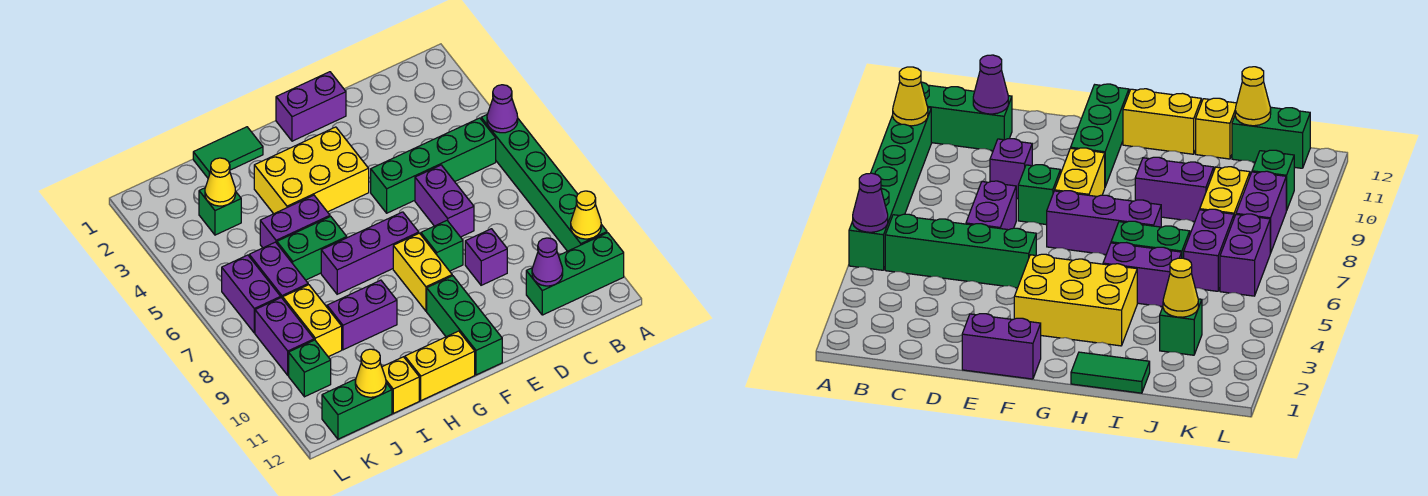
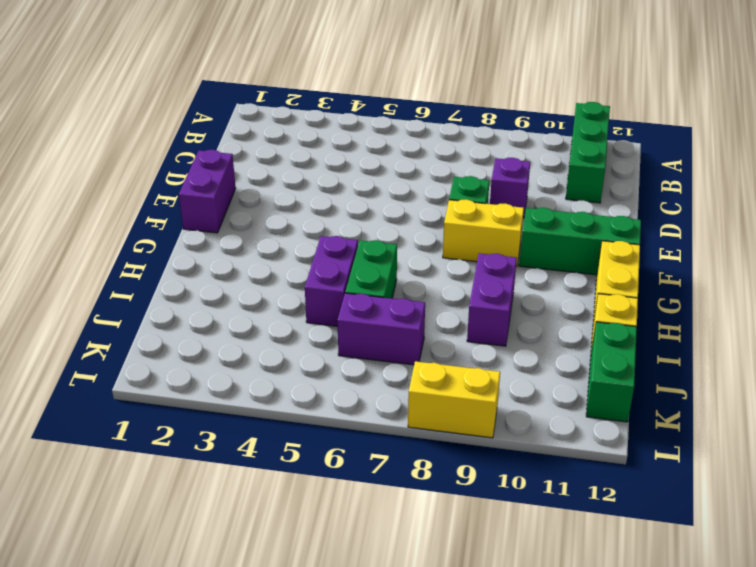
yellow brick L8:L9 level 1 -> yellow brick J8:J9 level 1
none -> green brick A5:A10 level 1
none -> green brick B5:E5 level 1
none -> purple brick D6:D7 level 1

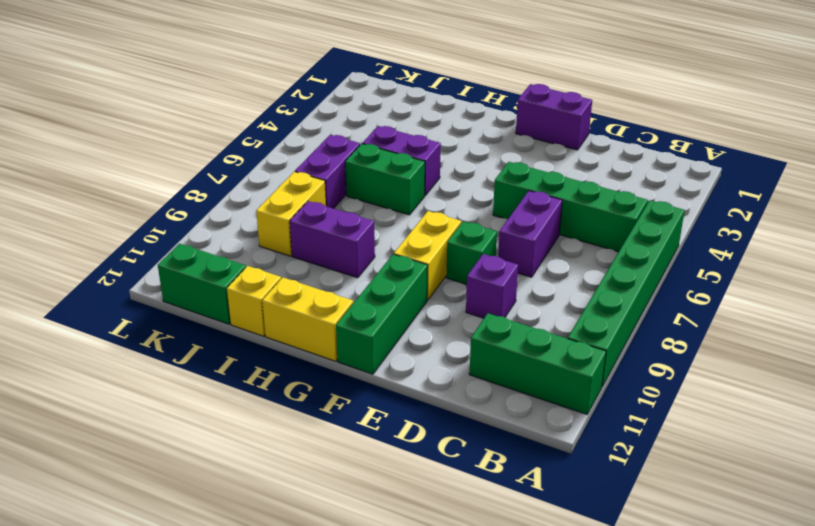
none -> yellow brick F3:H4 level 1
none -> purple brick F7:H7 level 1
none -> green tile H1:I1 level 1

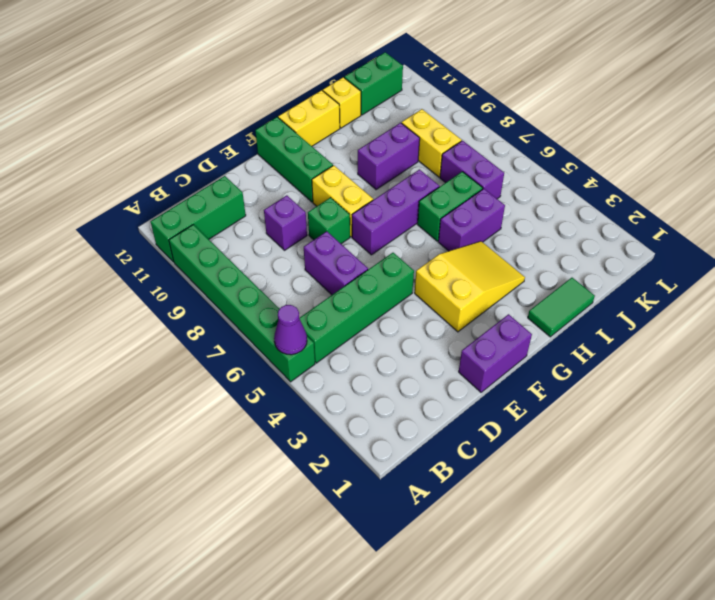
yellow slope F3:H4 level 1 top F -> yellow brick F3:H4 level 1
none -> green brick J3 level 1
none -> purple brick K6:K7 level 1
none -> purple brick K8:K9 level 1

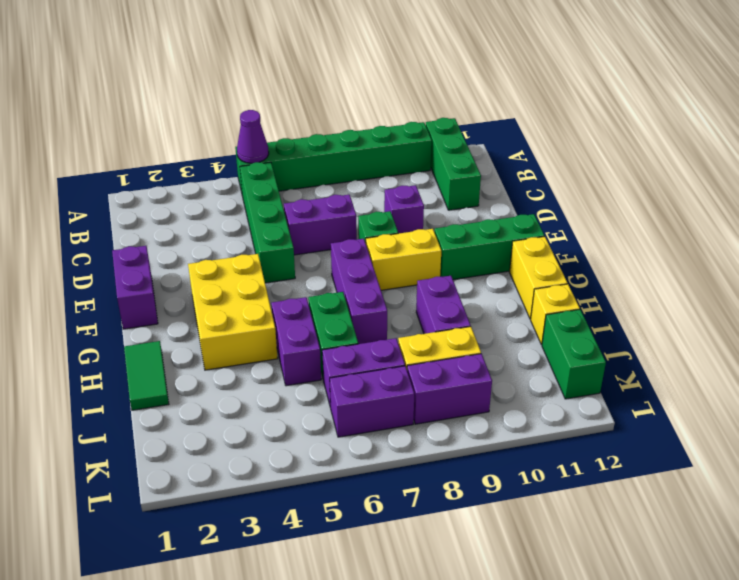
none -> green brick J3 level 1
none -> green brick K10 level 1
none -> yellow cone A10 level 2

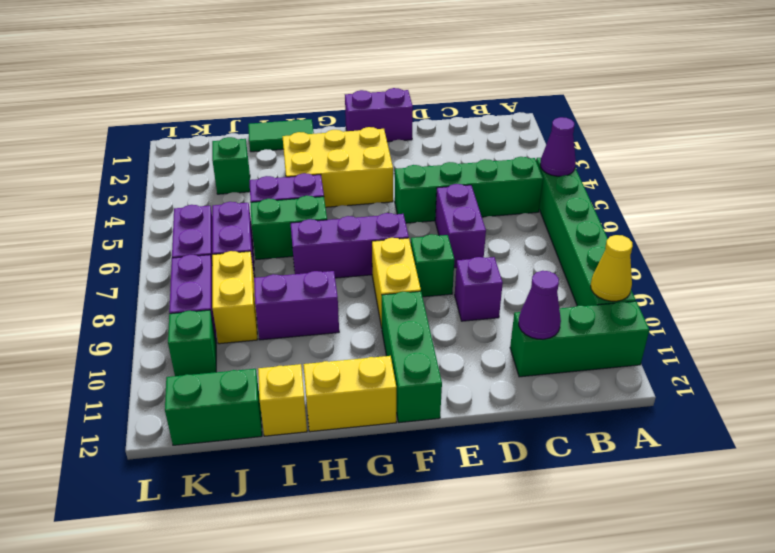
none -> yellow cone J3 level 2
none -> yellow cone J12 level 2

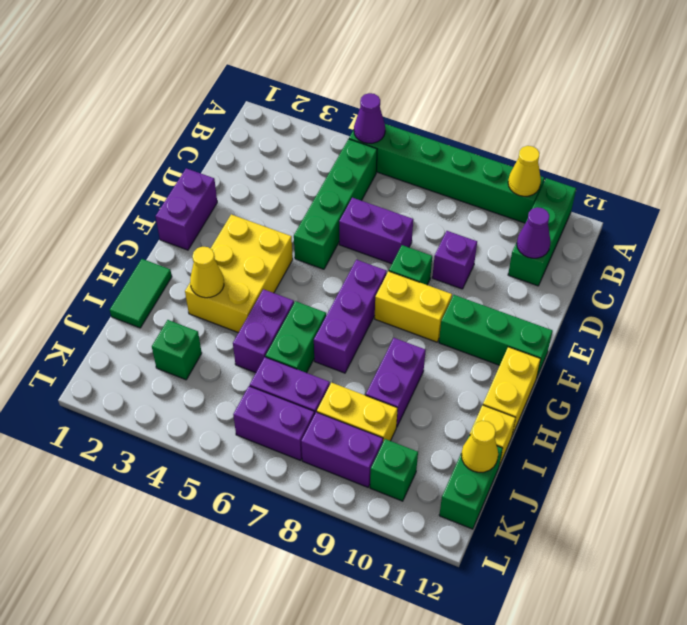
yellow cone H3 level 2 -> yellow cone J3 level 2

